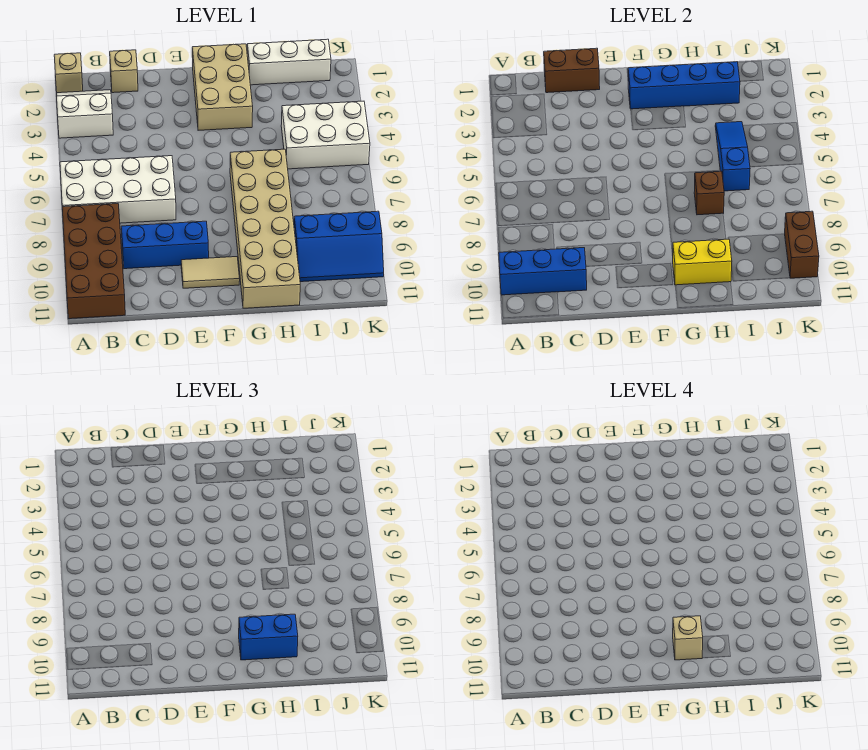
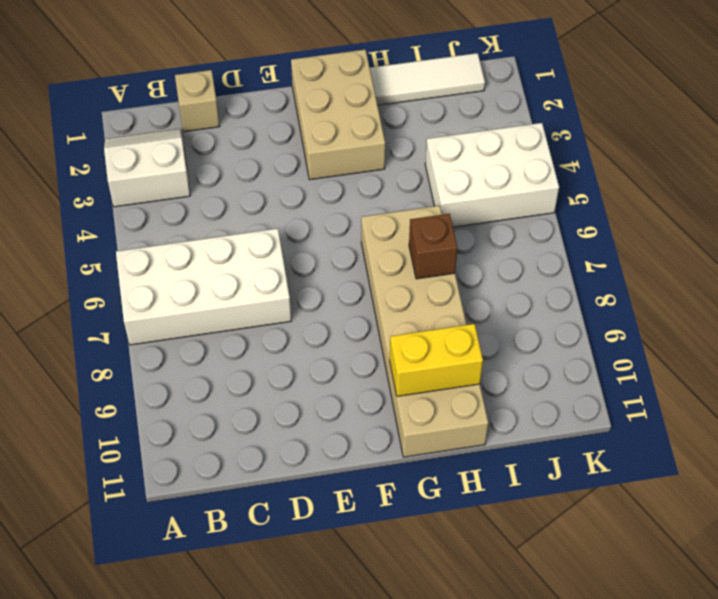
white tile H1:J1 level 1 -> white brick H1:J1 level 1
none -> tan brick A1 level 1
none -> brown brick A8:B11 level 1
none -> blue brick C9:E9 level 1

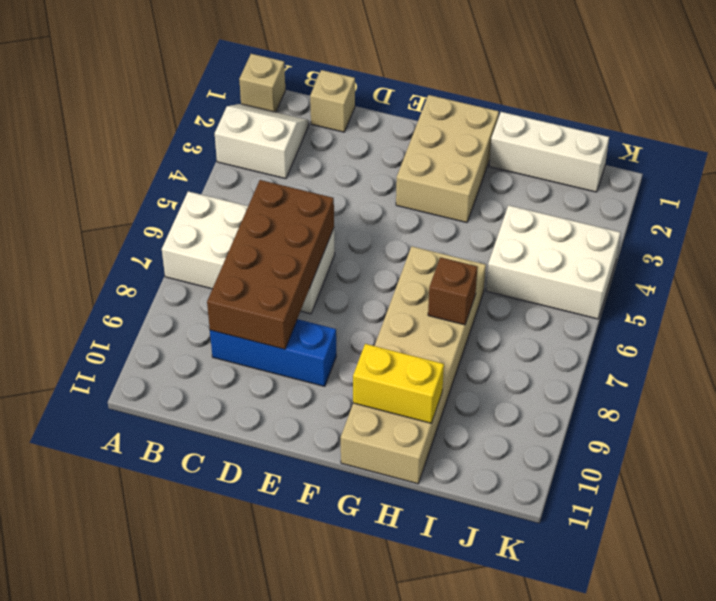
brown brick C6:D9 level 2 -> brown brick A8:B11 level 1
none -> tan tile E10:F10 level 1
none -> blue slope I9:K10 level 1 top 9
none -> blue brick A10:C10 level 2

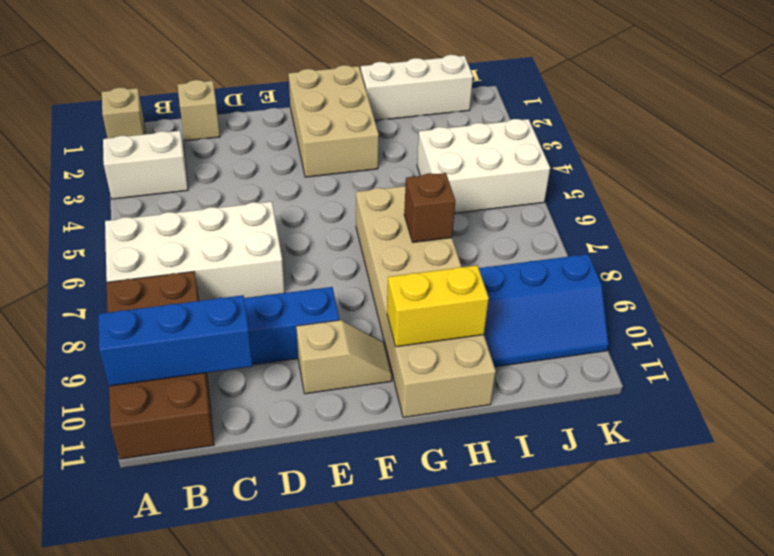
tan slope E10:F10 level 1 top E -> tan tile E10:F10 level 1
none -> brown brick C1:D1 level 2
none -> blue brick F2:I2 level 2
none -> blue slope I4:I6 level 2 top 6

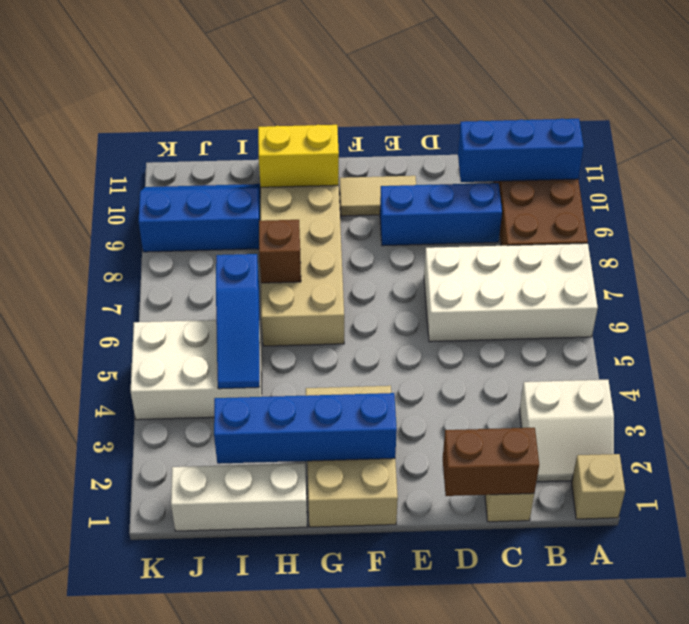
none -> brown brick K9:K10 level 2
none -> blue brick G10:H10 level 3
none -> tan brick G10 level 4

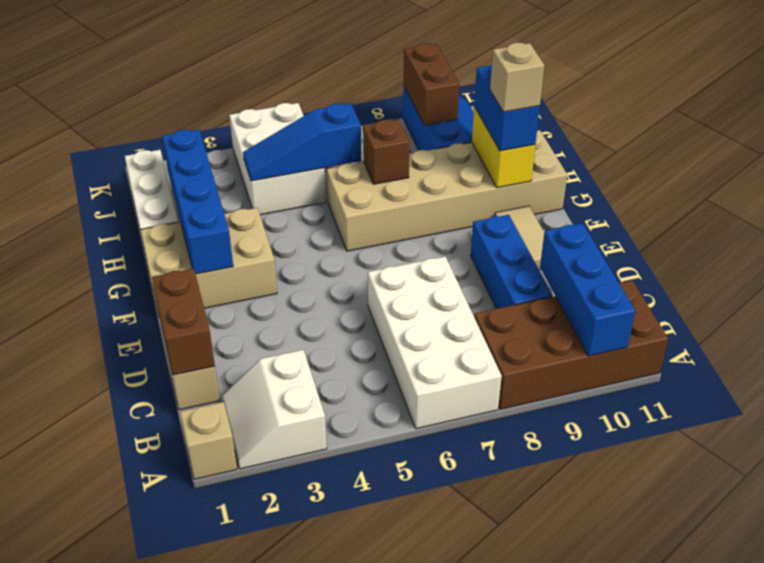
brown brick J9:K9 level 2 -> brown brick K9:K10 level 2

